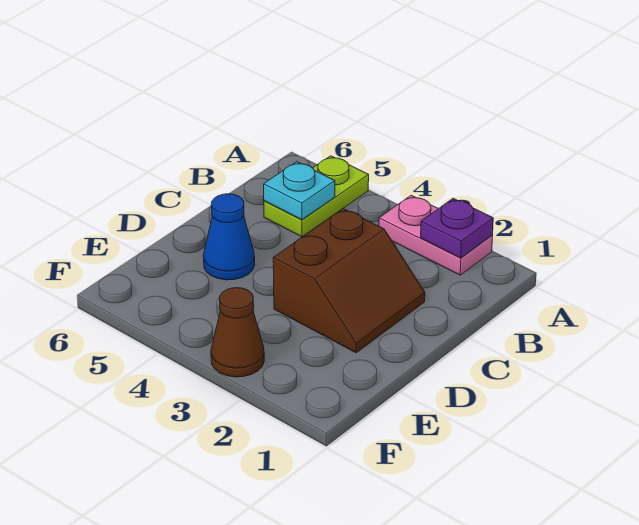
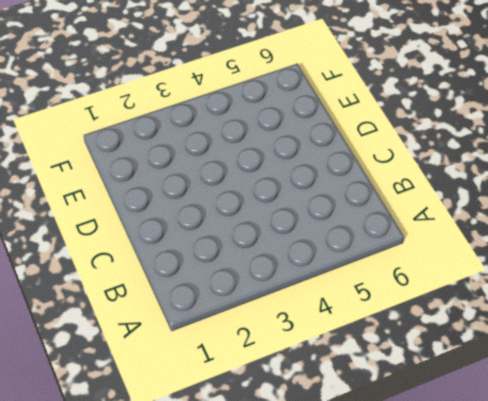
none -> pink plate A2:A3 level 1
none -> lime plate A5:B5 level 1

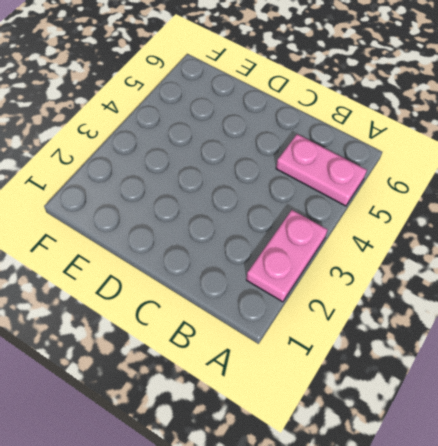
pink plate A5:B5 level 1 -> lime plate A5:B5 level 1
none -> brown slope C2:D3 level 1 top 3
none -> blue cone D5 level 1

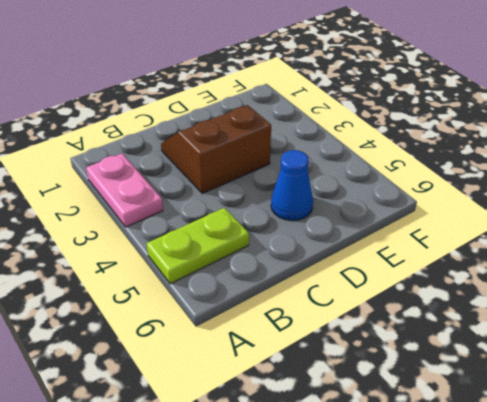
none -> brown cone F3 level 1
none -> purple plate A2 level 2

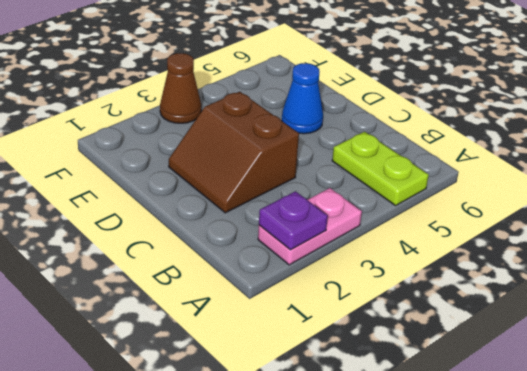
none -> cyan plate B5 level 2

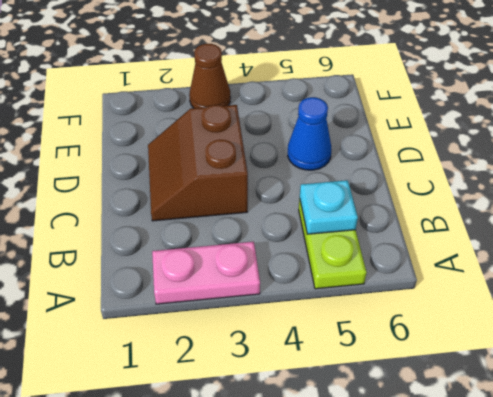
none -> purple plate A2 level 2

